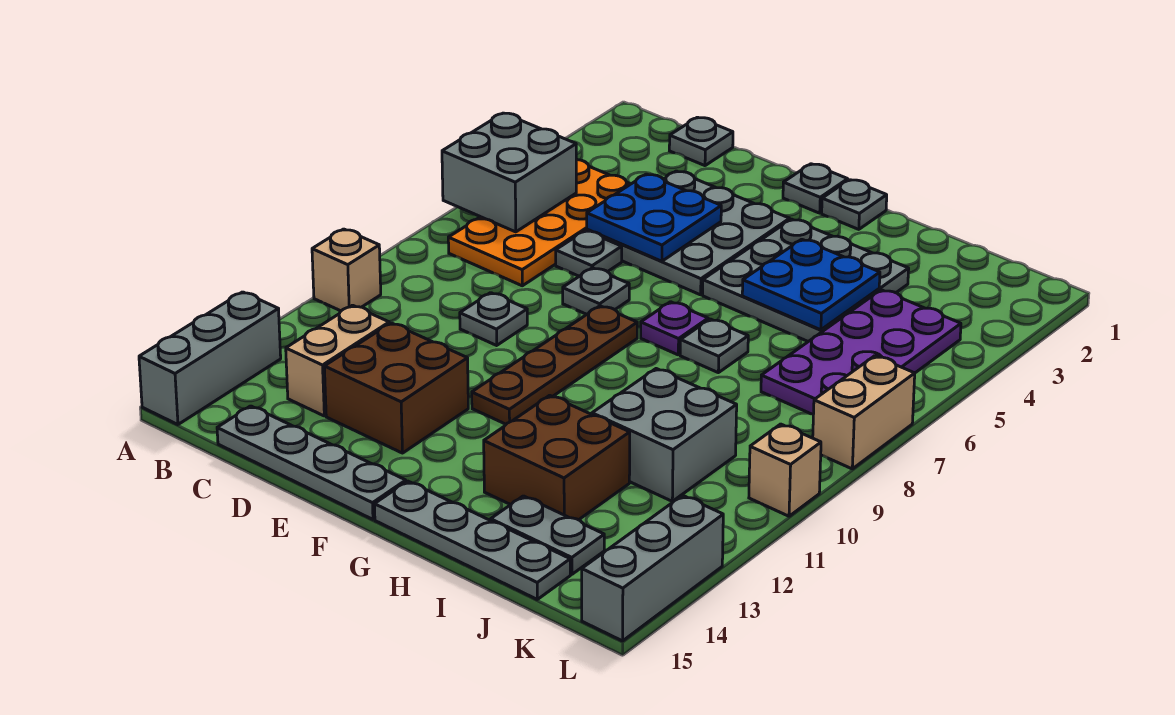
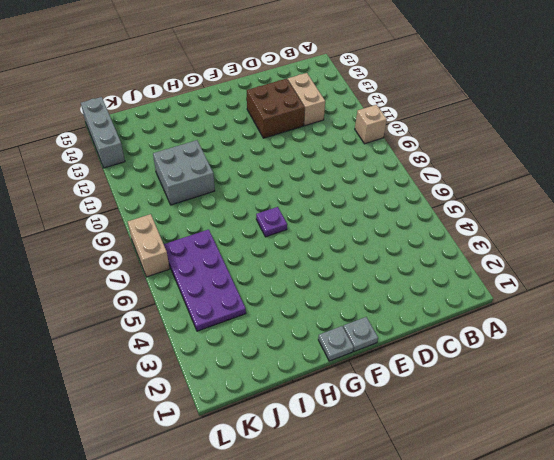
none -> grey brick A13:A15 level 1
none -> orange plate B4:C7 level 1
none -> grey plate C1 level 1

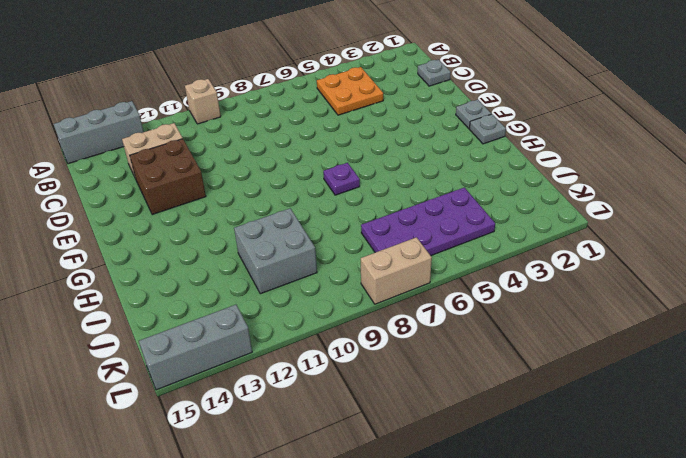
orange plate B4:C5 level 1 -> orange plate B4:C7 level 1
none -> grey plate C15:F15 level 1
none -> grey plate D3:F5 level 1
none -> grey plate D6 level 1

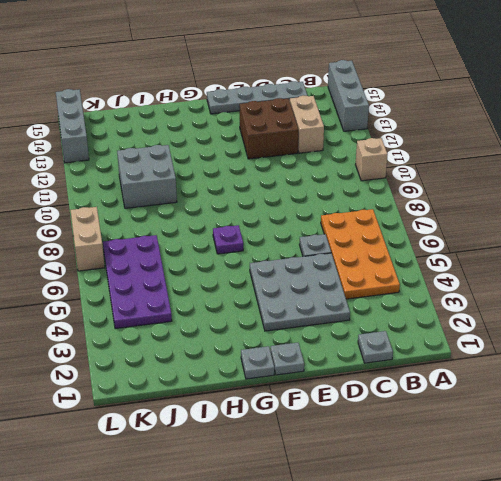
none -> grey plate D9 level 1
none -> grey plate E7 level 1
none -> brown plate F8:F11 level 1

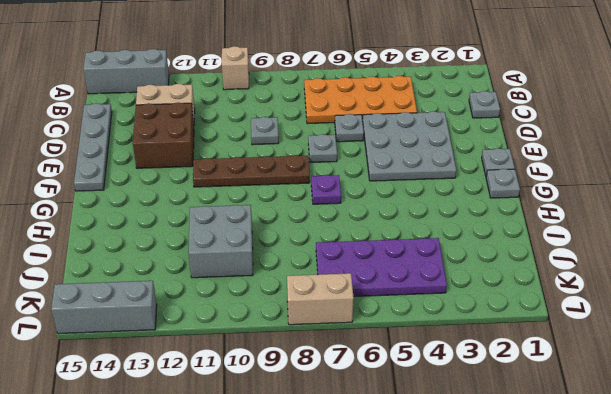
none -> grey plate G3:I5 level 1
none -> grey plate G15:J15 level 1
none -> grey plate H7 level 1

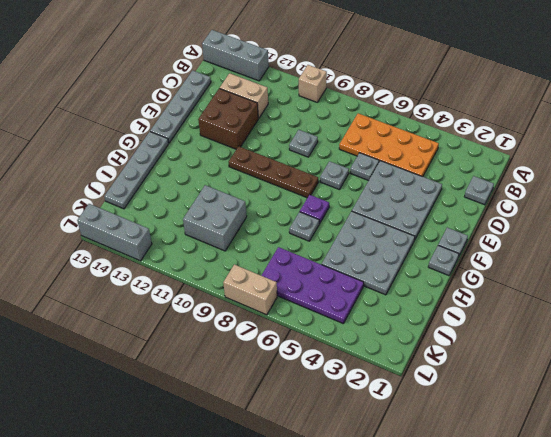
none -> brown brick H12:I13 level 1
none -> grey plate I14:J14 level 1
none -> tan brick L10 level 1

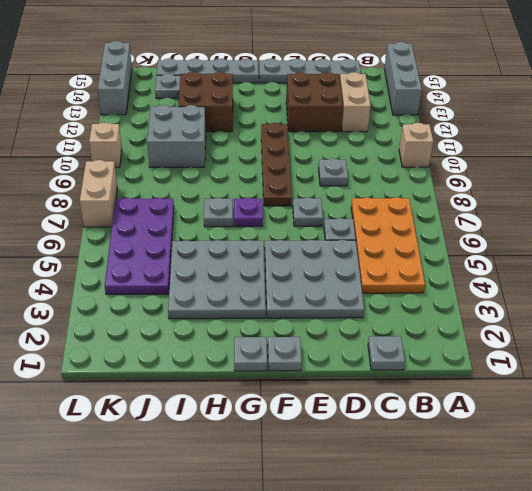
none -> grey brick A5:B6 level 2
none -> blue plate D4:E5 level 2
none -> blue plate H4:I5 level 2

